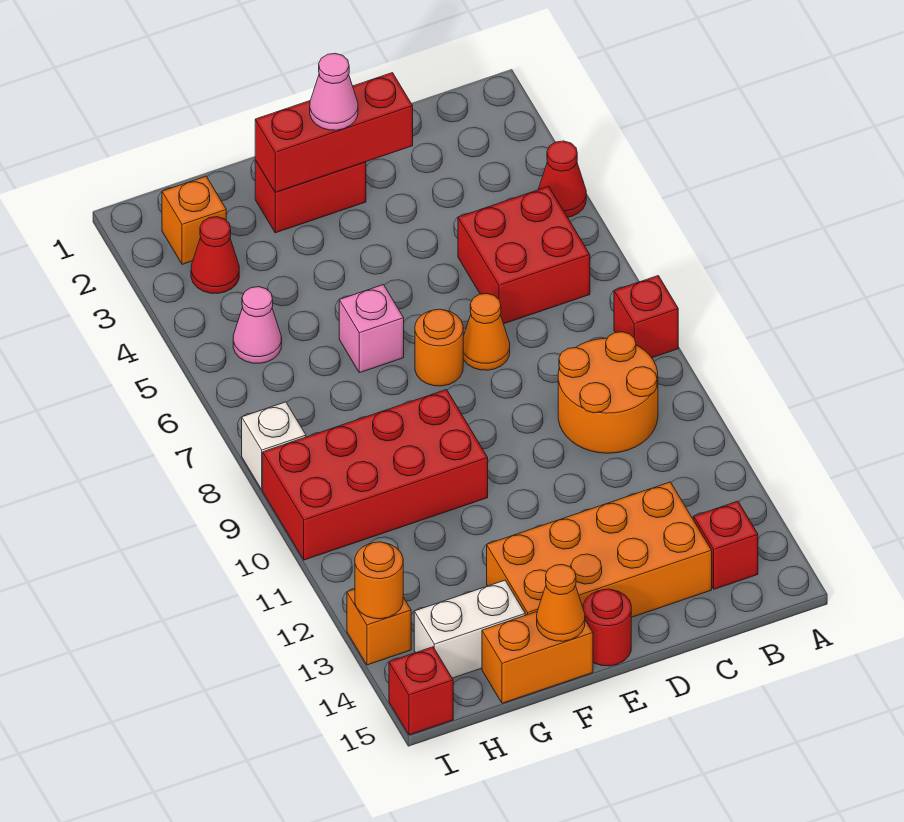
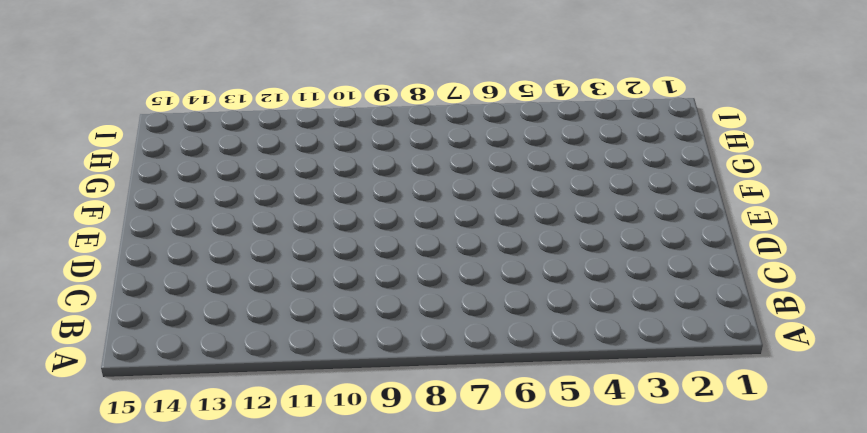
none -> red cone A4 level 1
none -> red brick A8 level 1
none -> red brick B5:C6 level 1

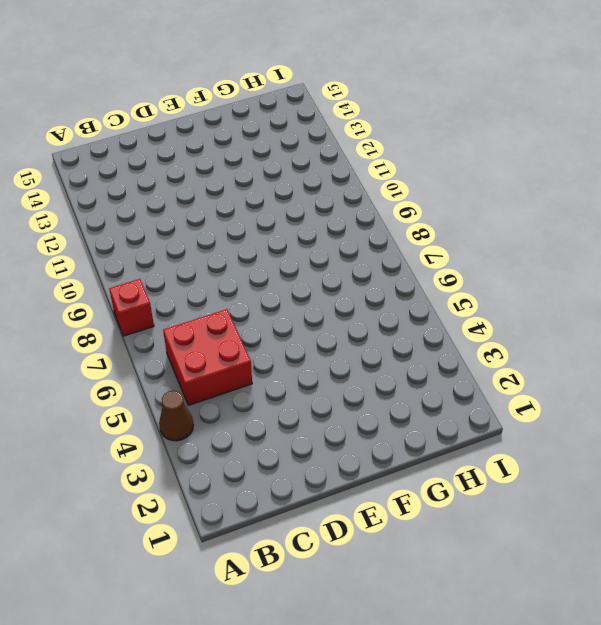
brown cone A4 level 1 -> red cone A4 level 1
none -> orange round brick B9:C10 level 1
none -> red brick B14 level 1
none -> orange brick C13:F14 level 1

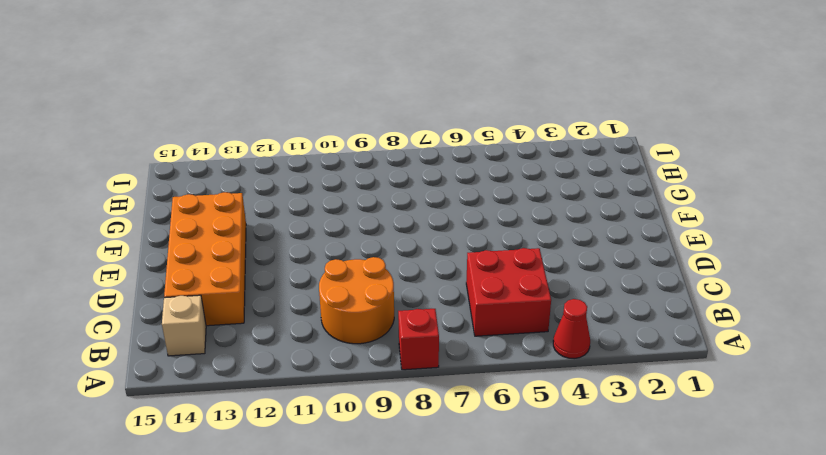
tan brick B14 level 1 -> red brick B14 level 1
none -> orange cone D7 level 1
none -> red brick E2:F2 level 1
none -> orange round brick E7 level 1

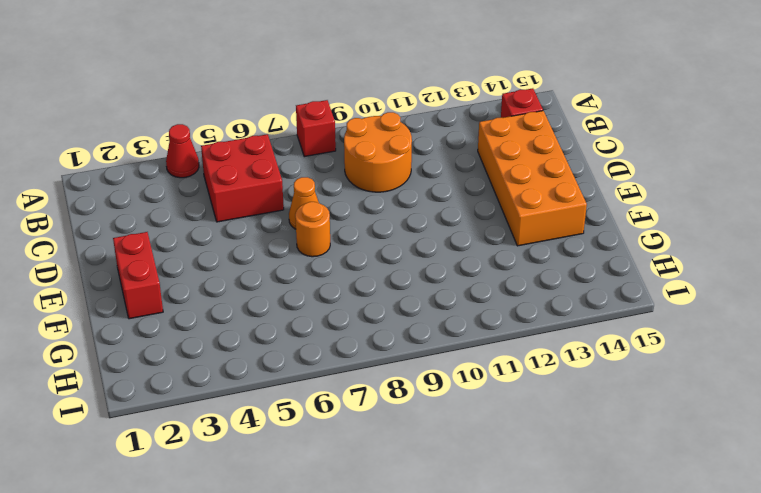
none -> red round brick E15 level 1
none -> pink brick F6 level 1
none -> red brick F9:I10 level 1

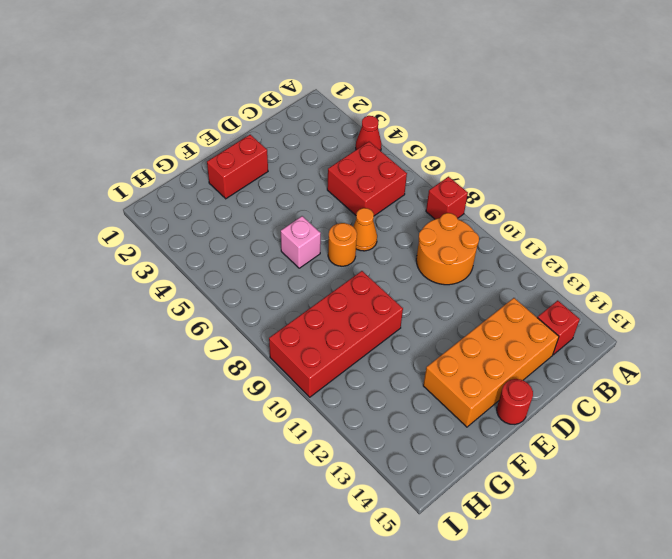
none -> orange brick F15:G15 level 1
none -> white brick G14:H14 level 1
none -> orange brick H2 level 1

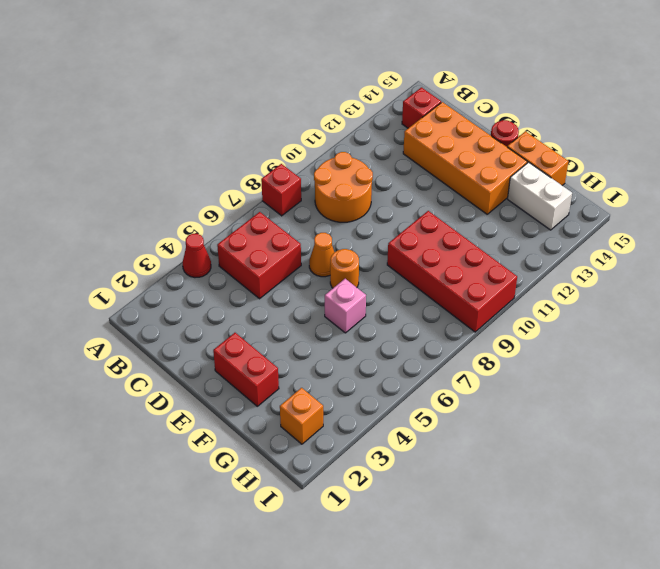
none -> red cone H3 level 1
none -> pink cone H5 level 1
none -> white brick I8 level 1

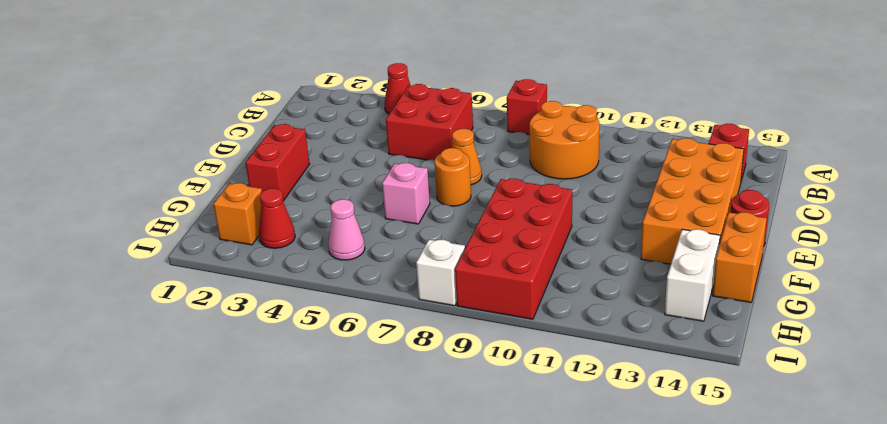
none -> orange brick I13 level 1
none -> red brick I15 level 1
none -> red brick D2:F2 level 2

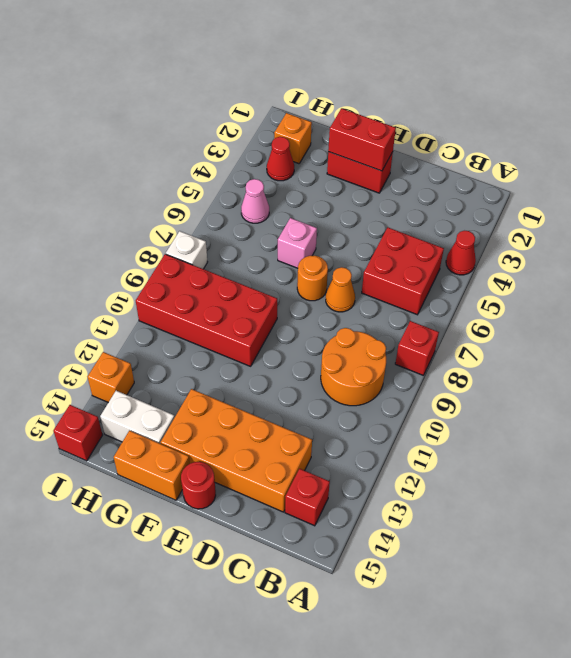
red brick E2:F2 level 2 -> red brick D2:F2 level 2
none -> orange cone F15 level 2
none -> orange round brick I13 level 2
none -> pink cone E2 level 3

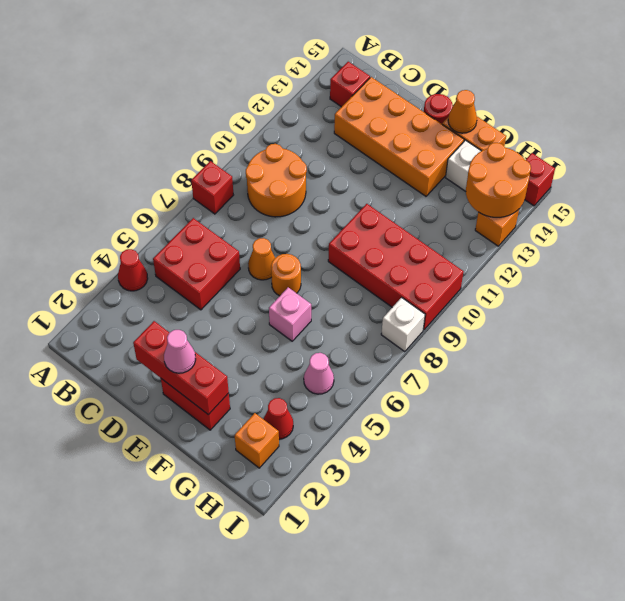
orange round brick H13:I14 level 2 -> orange round brick I13 level 2

